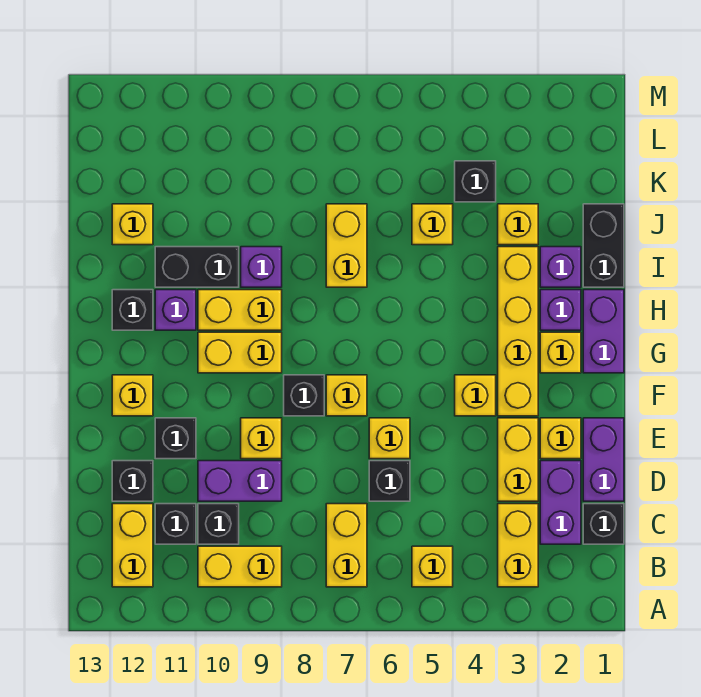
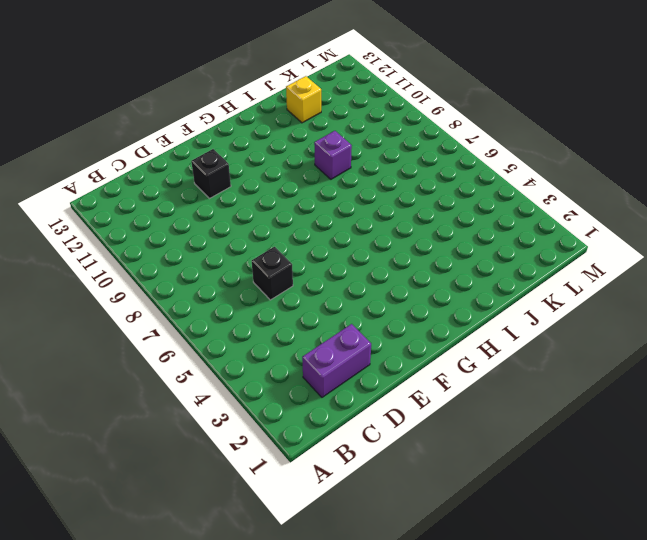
none -> yellow brick B3:C3 level 1
none -> yellow brick B5 level 1
none -> yellow brick B7:C7 level 1
none -> yellow brick B9:B10 level 1

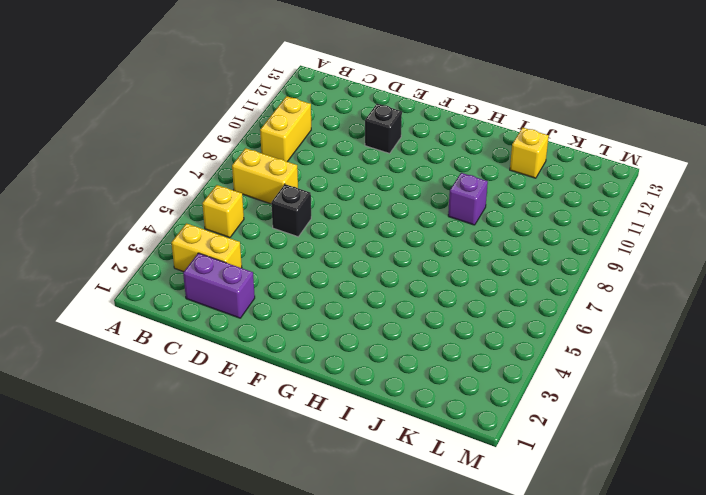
none -> yellow brick B12:C12 level 1
none -> black brick C1 level 1
none -> black brick C10 level 1
none -> black brick C11 level 1

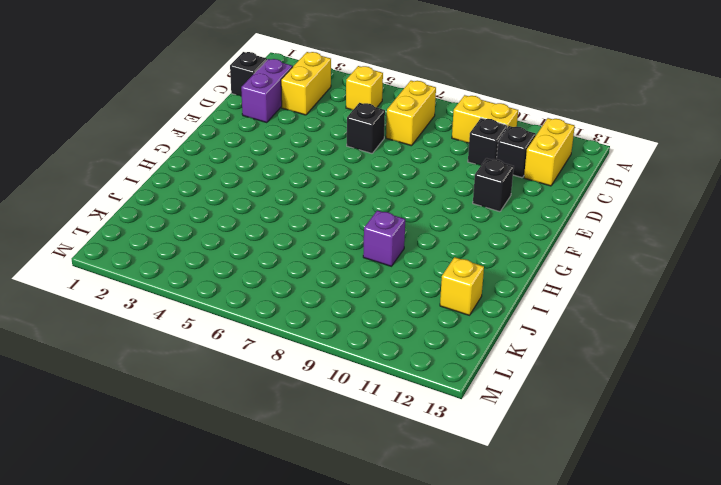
none -> purple brick D1:E1 level 1
none -> yellow brick D3:E3 level 1
none -> purple brick D9:D10 level 1
none -> black brick D12 level 1

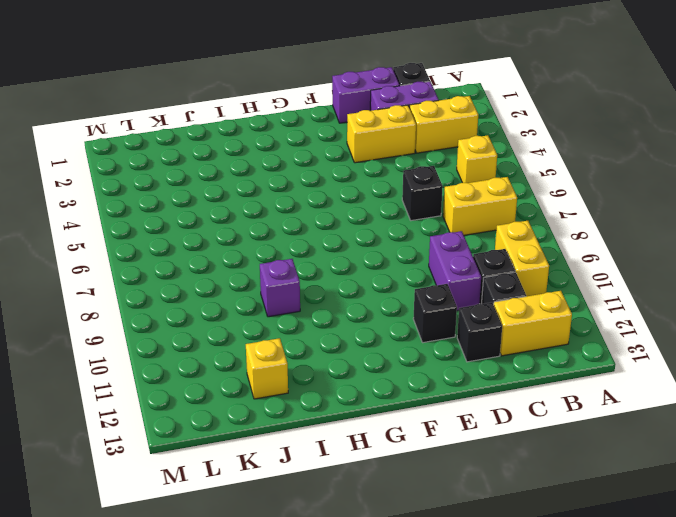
none -> yellow brick E2 level 1
none -> yellow brick E6 level 1
none -> yellow brick E9 level 1
none -> yellow brick F3:I3 level 1

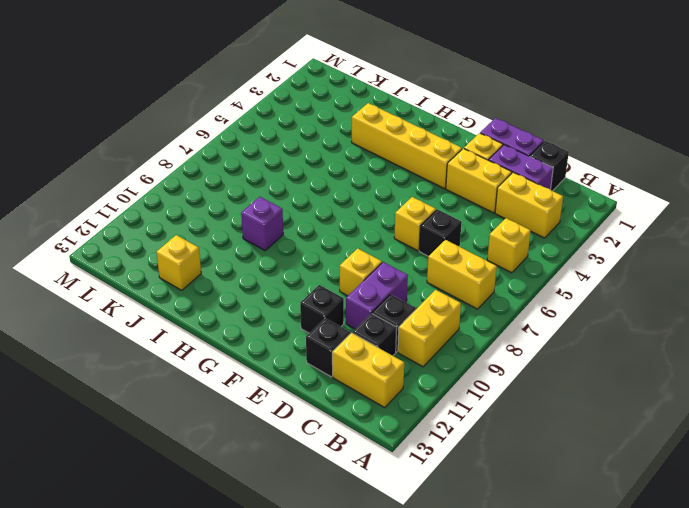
none -> yellow brick F4 level 1
none -> yellow brick F7 level 1
none -> black brick F8 level 1
none -> yellow brick F12 level 1

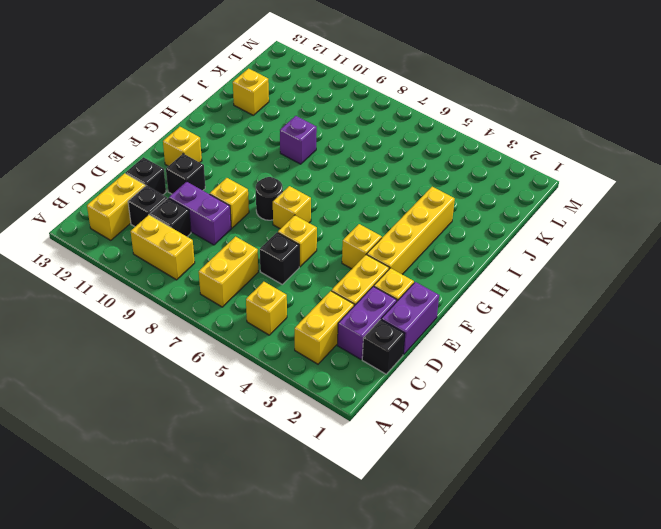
black round brick F8 level 1 -> black brick F8 level 1
none -> purple brick G1:H1 level 1
none -> yellow brick G2 level 1
none -> yellow brick G9:G10 level 1
none -> purple brick H2 level 1

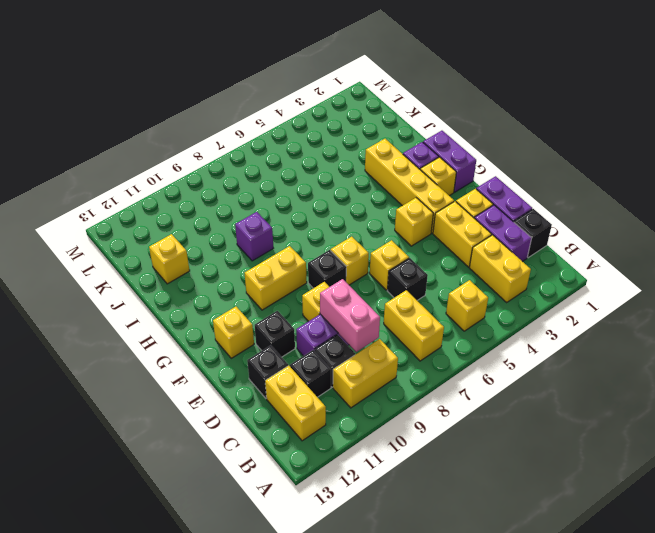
pink brick C9:D9 level 2 -> none
none -> yellow brick H9:H10 level 1
none -> purple brick H11 level 1
none -> black brick H12 level 1
none -> black brick I1:J1 level 1

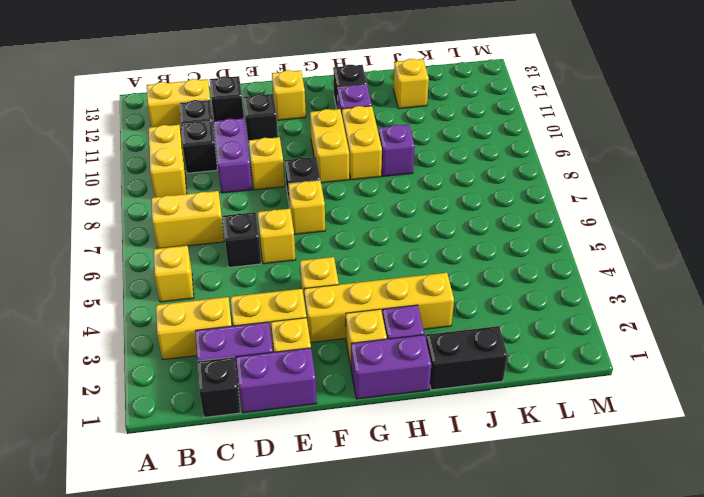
none -> purple brick I2 level 1
none -> yellow brick I7:J7 level 1
none -> black brick I10:I11 level 1
none -> yellow brick J3 level 1

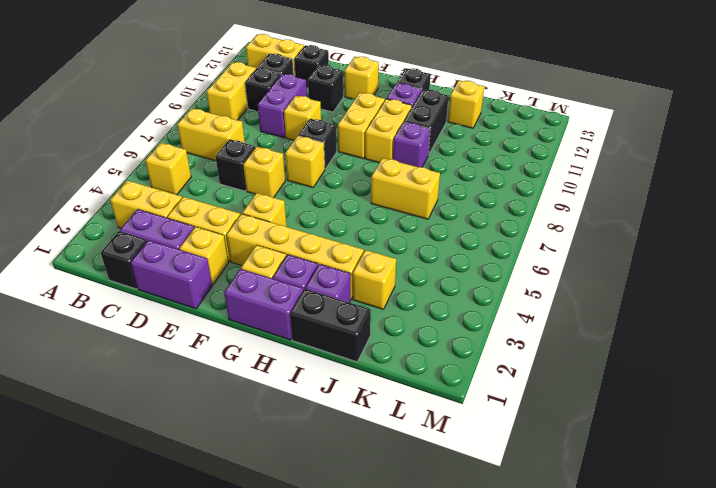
none -> yellow brick J5 level 1
none -> black brick K4 level 1

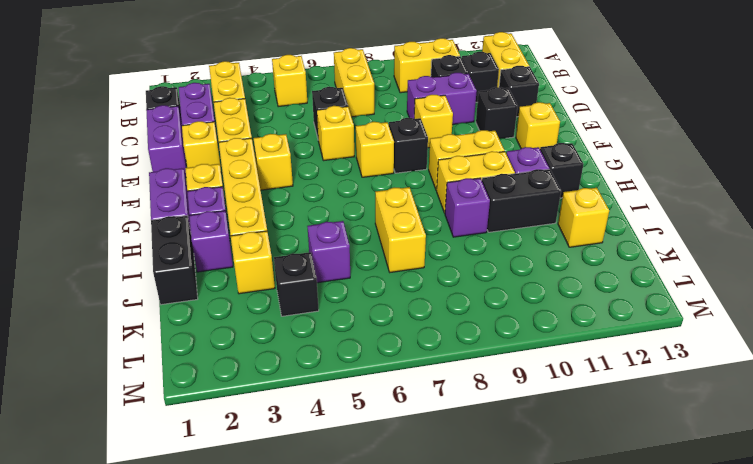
purple brick J5 level 1 -> yellow brick J5 level 1

